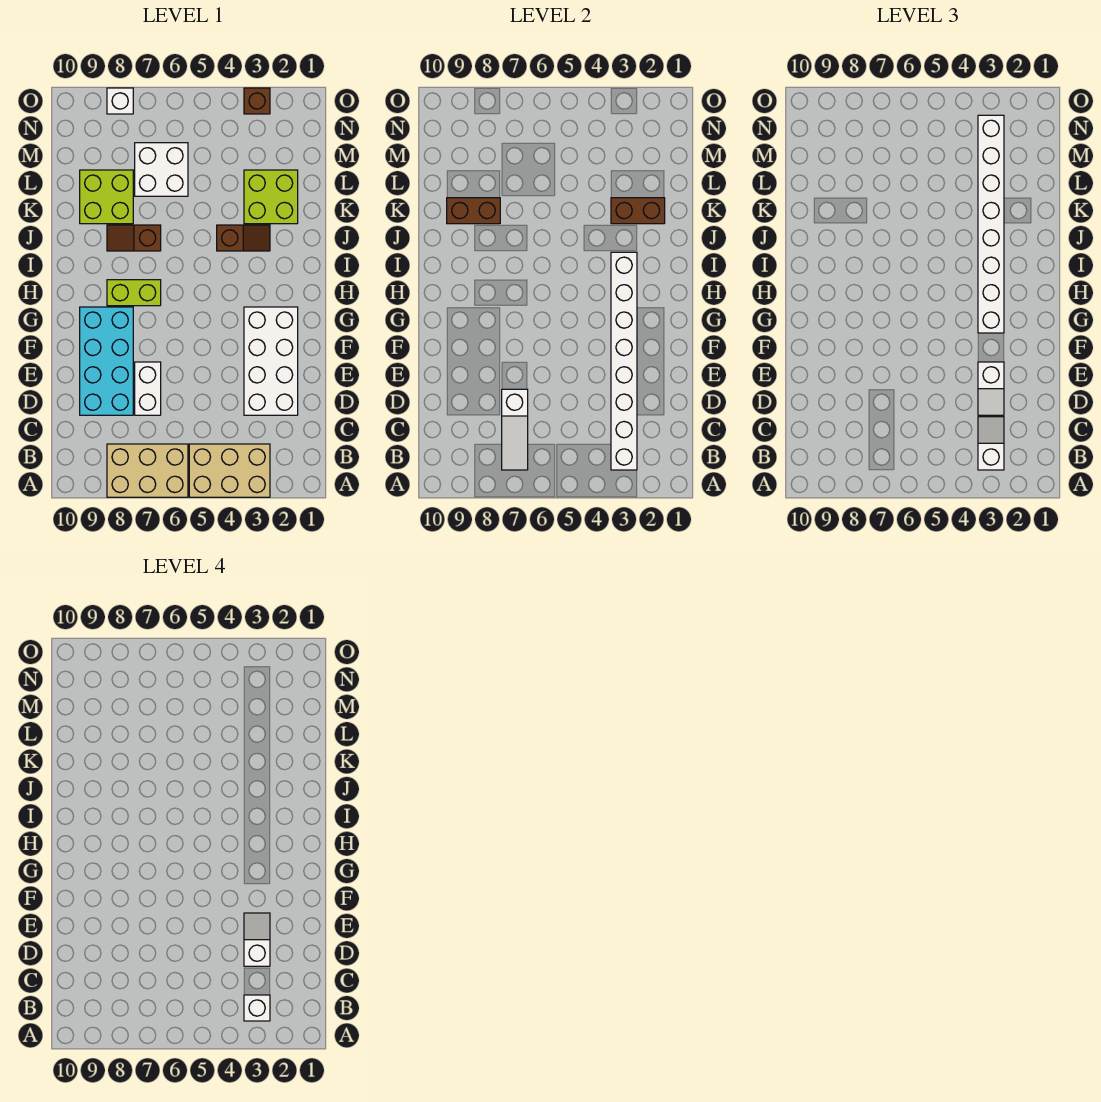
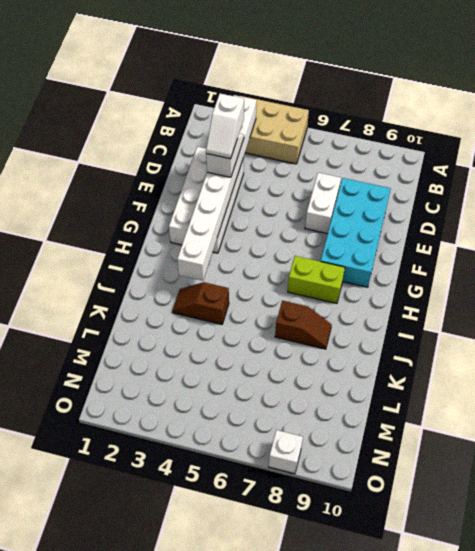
none -> tan brick A6:B8 level 1
none -> lime brick K2:L3 level 1
none -> lime brick K8:L9 level 1

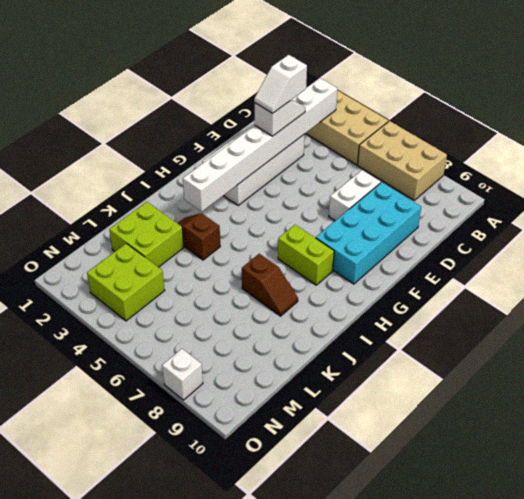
lime brick M3:N4 level 1 -> lime brick K8:L9 level 1
none -> white brick L6:M7 level 1
none -> brown brick O3 level 1
none -> white slope B7:D7 level 2 top D

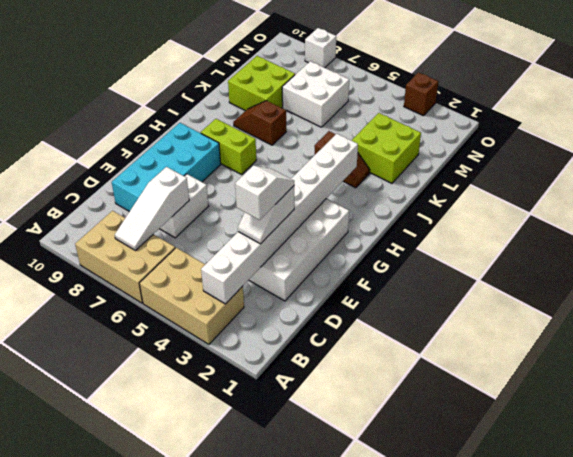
none -> brown brick K2:K3 level 2
none -> brown brick K8:K9 level 2
none -> white slope B3:C3 level 3 top B

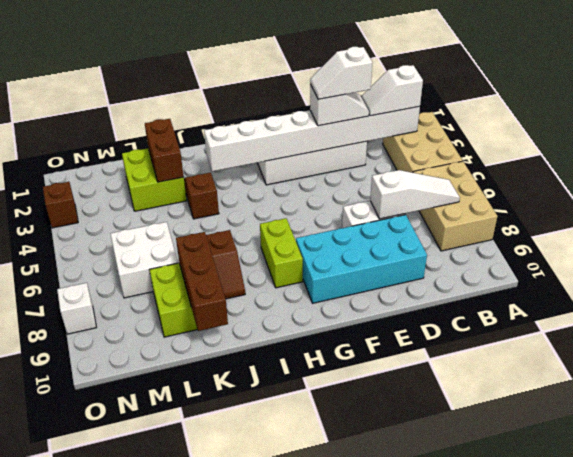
brown brick K8:K10 level 2 -> brown brick K8:K9 level 2
none -> white brick G3:N3 level 3
none -> white brick B3 level 4

